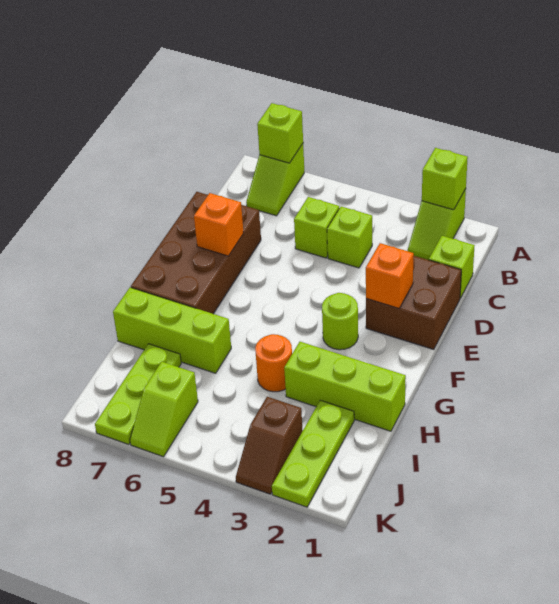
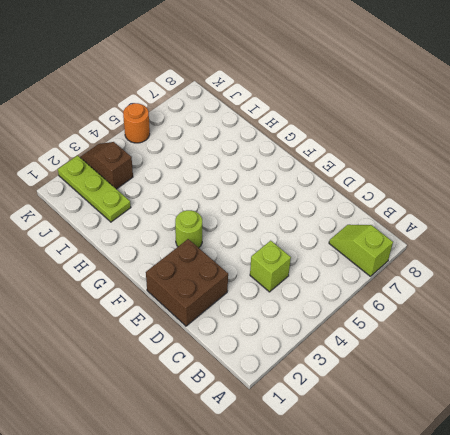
orange round brick K5 level 1 -> orange round brick H4 level 1
none -> lime slope A2:B2 level 1 top A
none -> lime brick C1 level 1
none -> lime brick C5 level 1

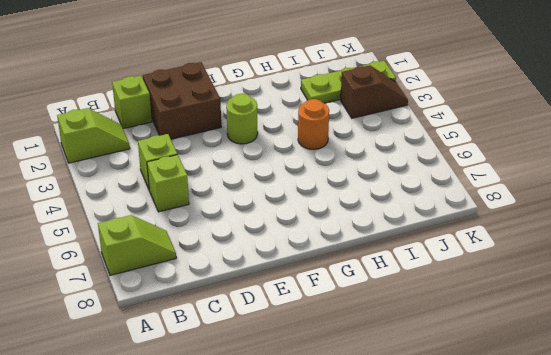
none -> brown brick D7:G8 level 1
none -> lime brick H1:H3 level 1
none -> lime brick H6:H8 level 1

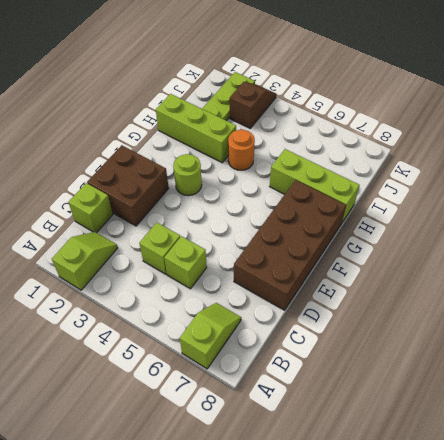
none -> lime plate I7:K7 level 1
none -> lime slope J6:K6 level 1 top J
none -> lime brick A2 level 2

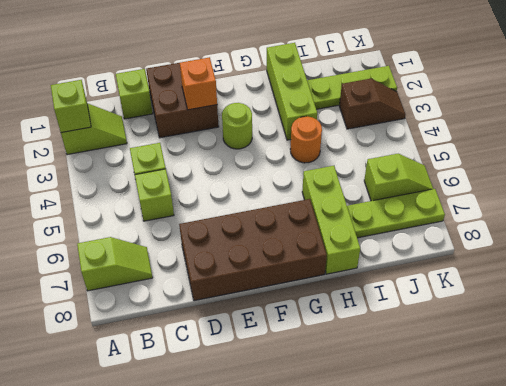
none -> lime brick A7 level 2
none -> orange brick E7 level 2

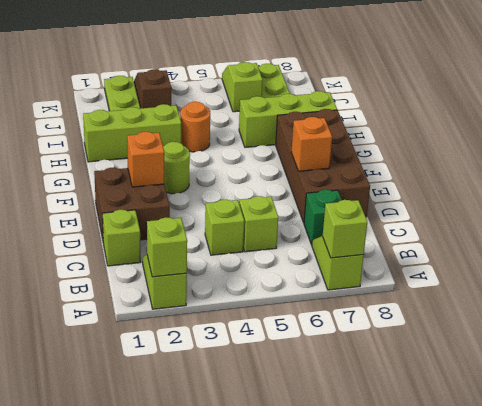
green brick C7 level 1 -> none

